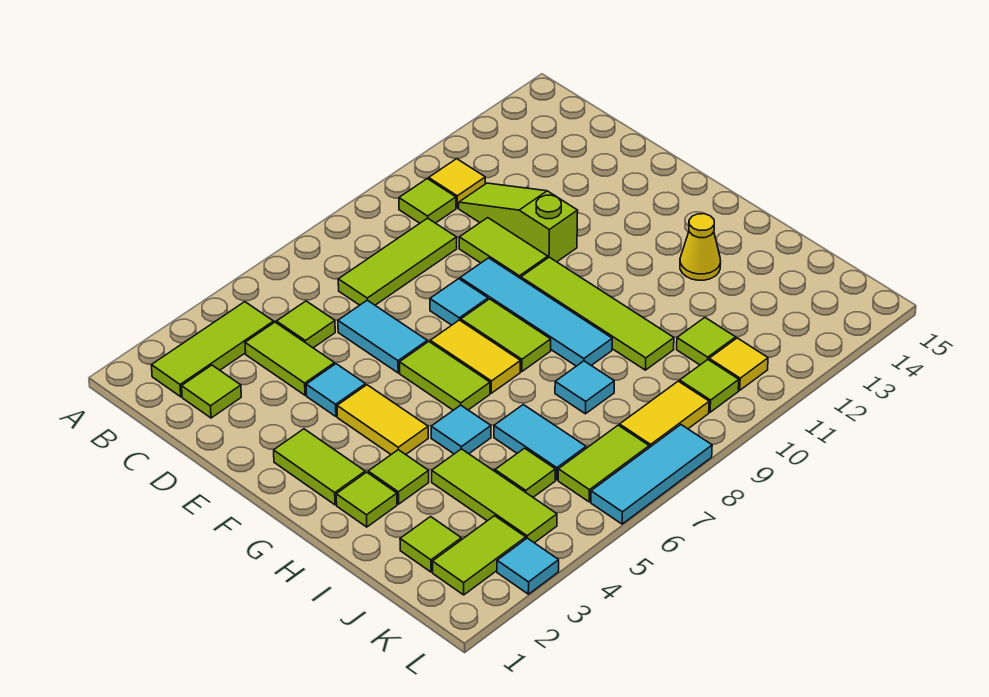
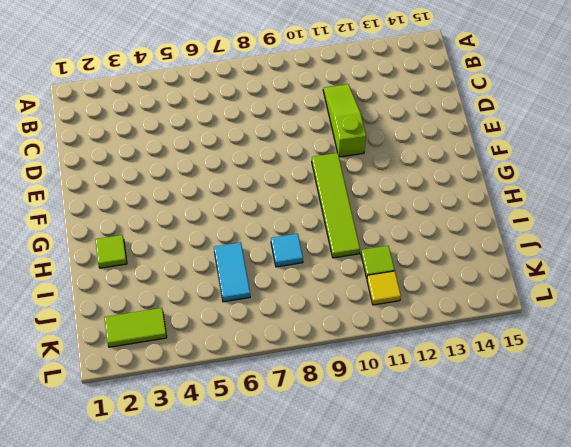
none -> lime tile B2:B4 level 1
none -> lime tile B10 level 1
none -> yellow tile B11 level 1
none -> lime tile C2 level 1

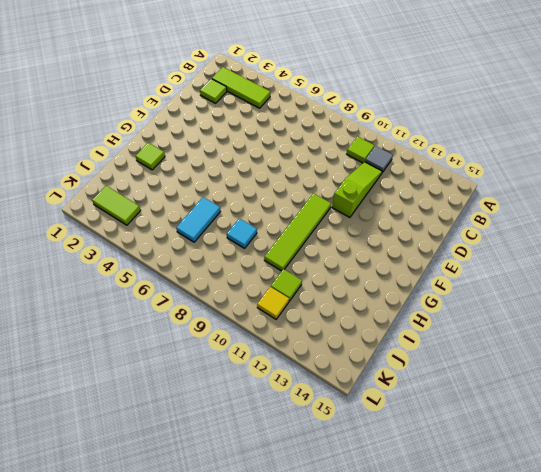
grey tile B11 level 1 -> yellow tile B11 level 1
none -> lime tile C4:D4 level 1
none -> lime tile C5 level 1
none -> lime tile C7:C9 level 1
none -> cyan tile D6:E6 level 1

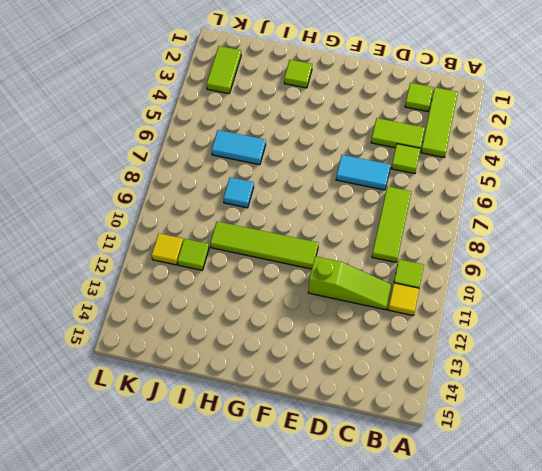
none -> lime tile D10:E10 level 1
none -> cyan tile E4 level 1
none -> cyan tile E8 level 1
none -> cyan tile E9:H9 level 1

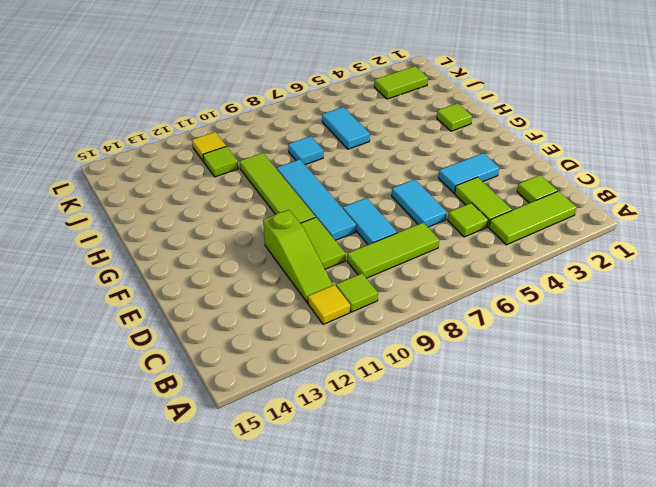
cyan tile D8:E8 level 1 -> cyan tile E8 level 1
cyan tile E3:E4 level 1 -> cyan tile E4 level 1
none -> lime tile F2:G2 level 1
none -> yellow tile F4:G4 level 1
none -> lime tile F6:G6 level 1
none -> yellow tile F7:G7 level 1

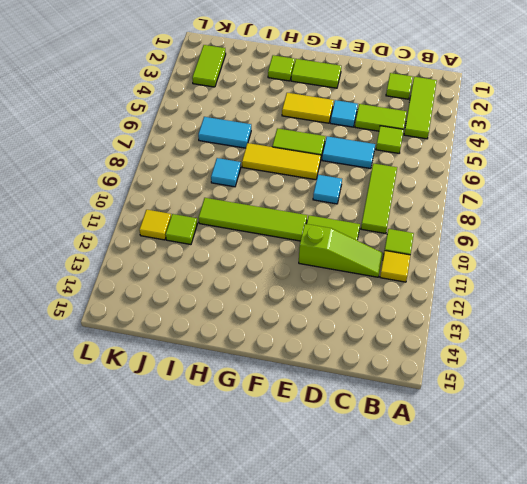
yellow tile F7:H7 level 1 -> yellow tile F7:G7 level 1
none -> cyan tile E9:H9 level 1
none -> lime tile F8:G8 level 1
none -> lime tile H3 level 1
none -> cyan tile H5 level 1

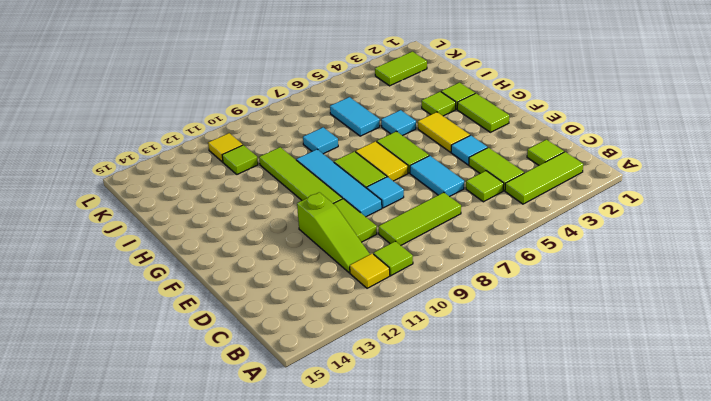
none -> yellow cone H13 level 1
none -> lime tile I4:K4 level 1
none -> lime tile J2 level 1
none -> lime tile J5 level 1

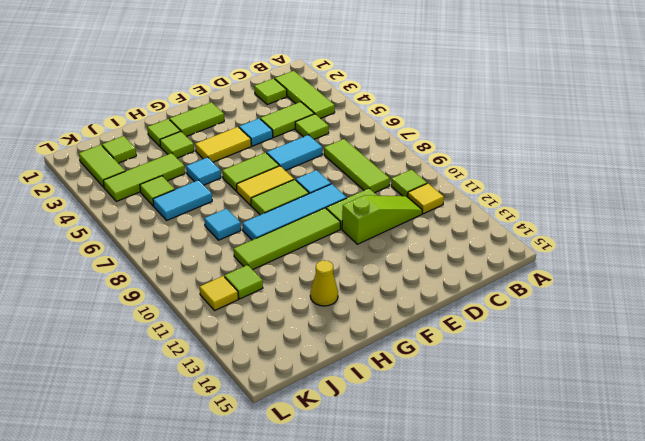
none -> lime tile K6:K7 level 1
none -> yellow tile K8:K9 level 1
none -> lime tile K10 level 1
none -> cyan tile L3 level 1

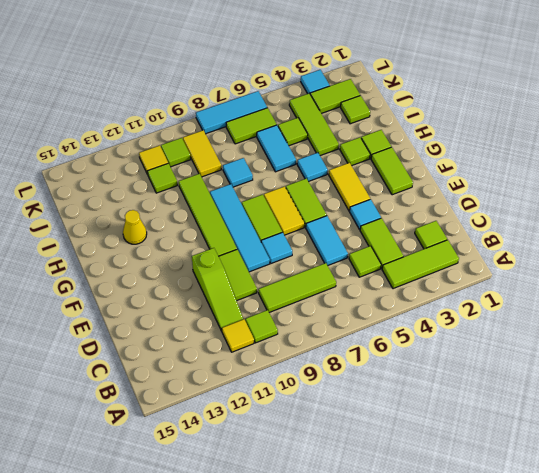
yellow tile J9:K9 level 1 -> yellow tile K8:K9 level 1

